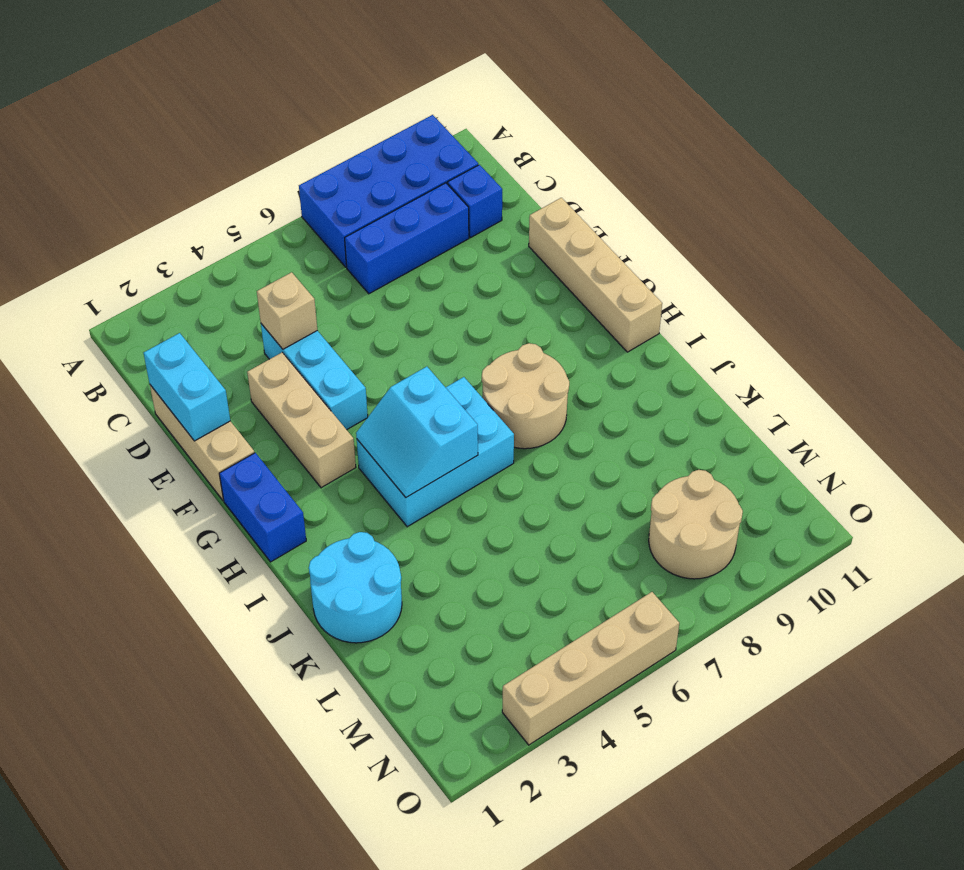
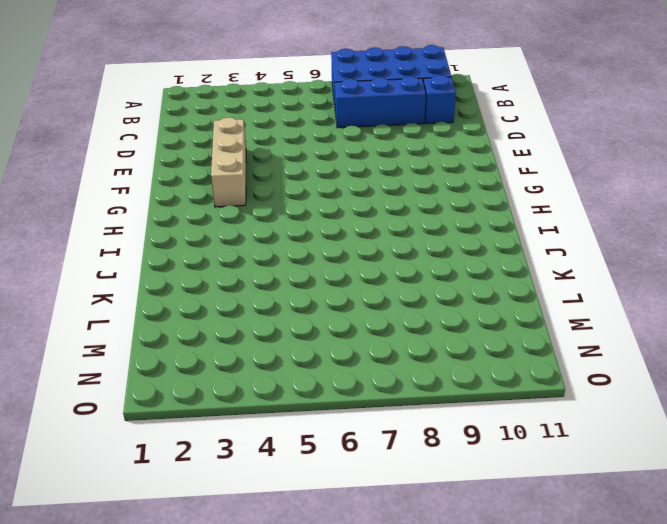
none -> tan brick D1:F1 level 1
none -> cyan brick D4:F4 level 1
none -> tan brick E11:H11 level 1

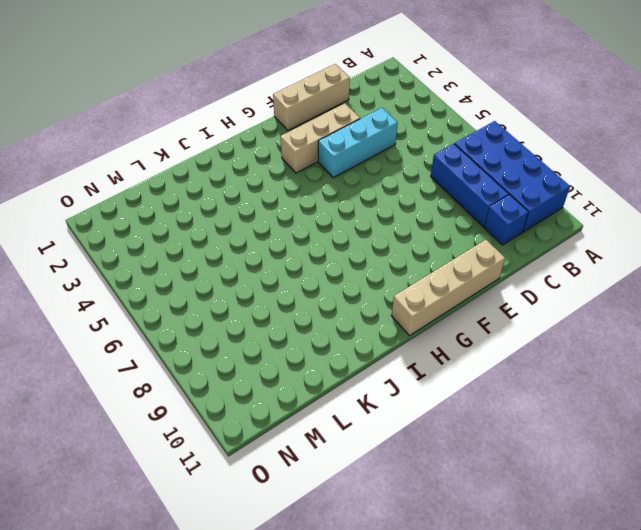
none -> blue brick G1:H1 level 1
none -> cyan brick H4:I6 level 1
none -> tan round brick H7:I8 level 1

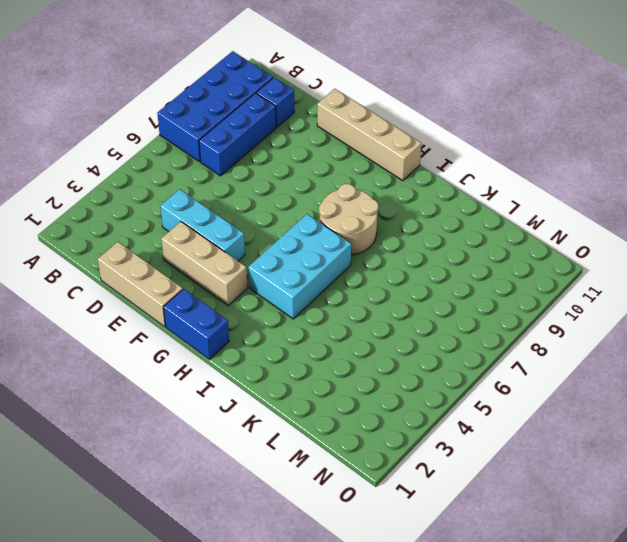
none -> cyan round brick J1:K2 level 1
none -> tan round brick M8:N9 level 1
none -> tan brick O3:O6 level 1

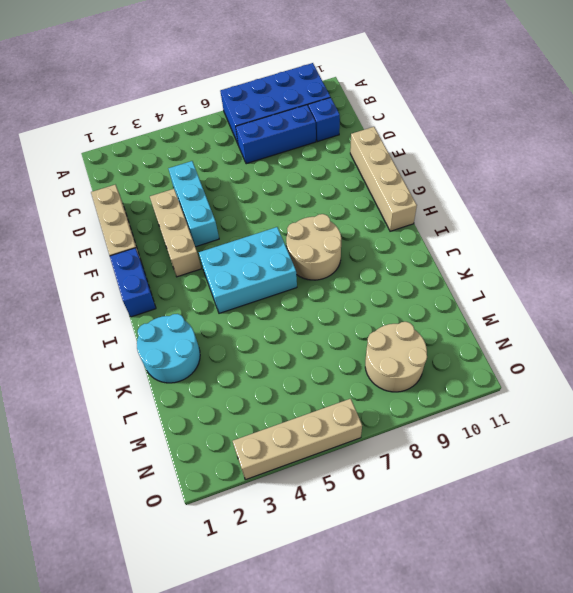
none -> cyan brick D1:E1 level 2
none -> tan brick D4 level 2
none -> cyan slope H4:I5 level 2 top 5

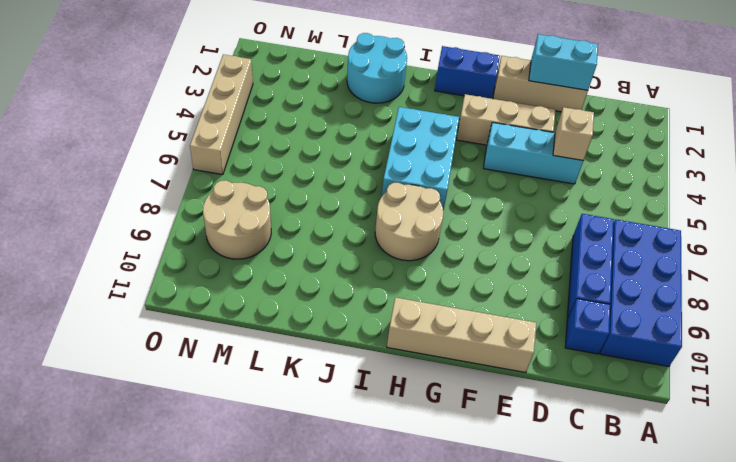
none -> cyan slope H4:I5 level 2 top 5

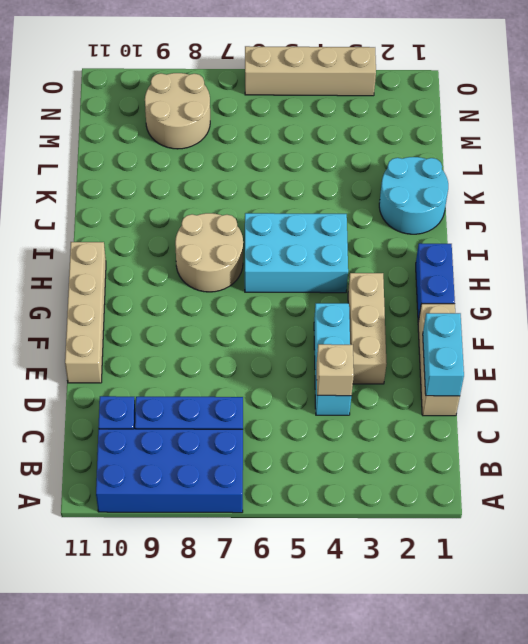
none -> cyan slope H4:I5 level 2 top 5

